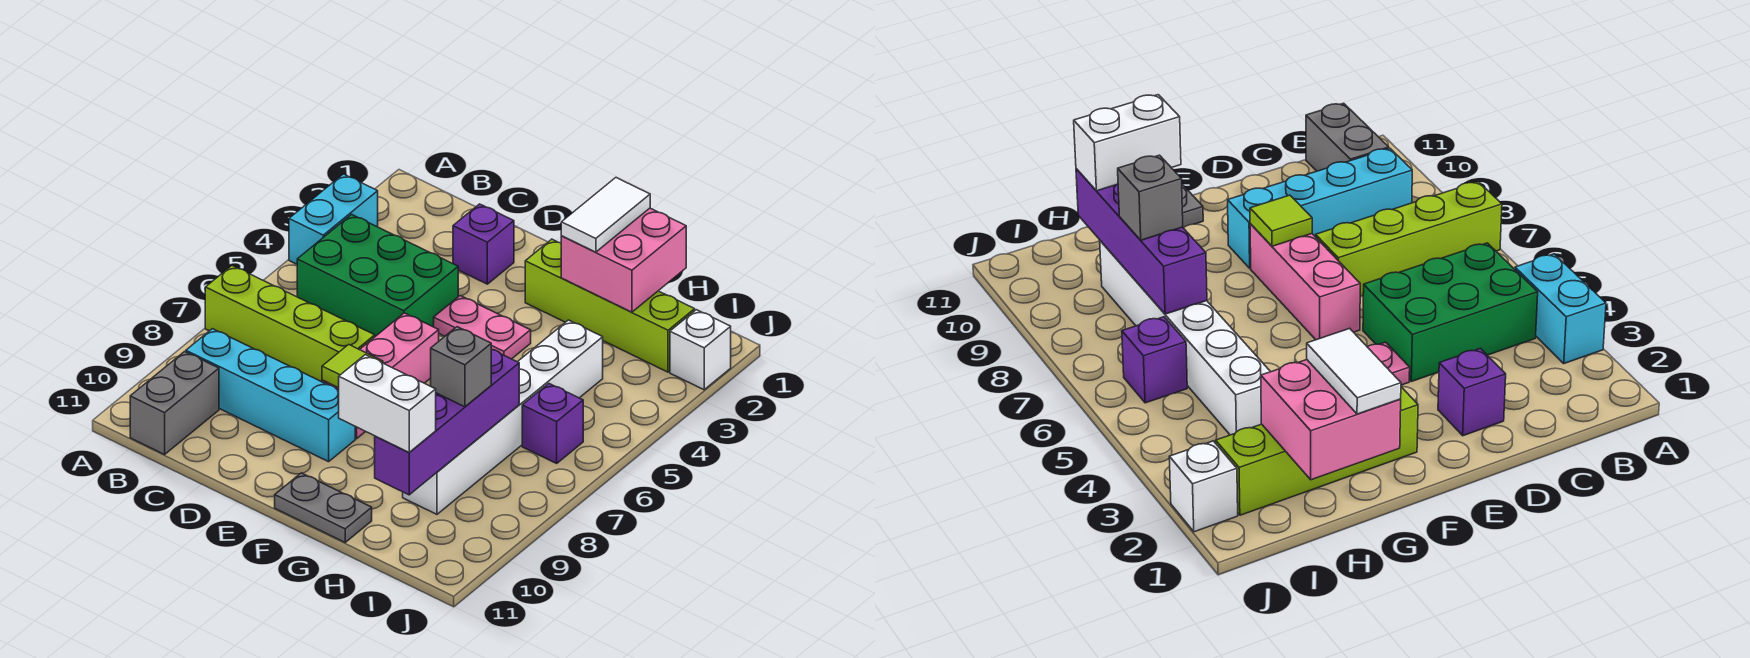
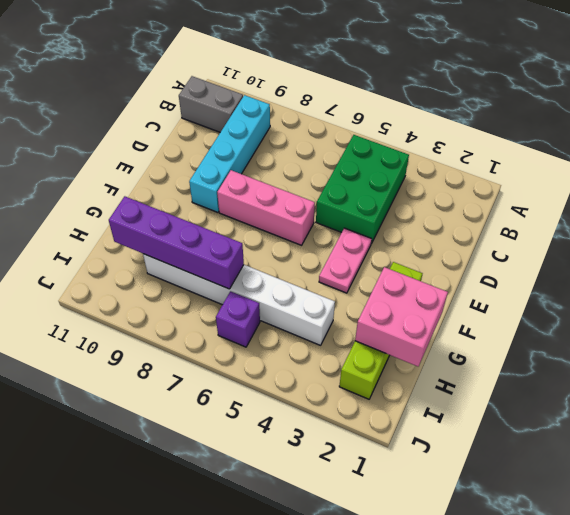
none -> cyan brick A3:A4 level 1
none -> lime brick A7:D7 level 1
none -> purple brick D2 level 1

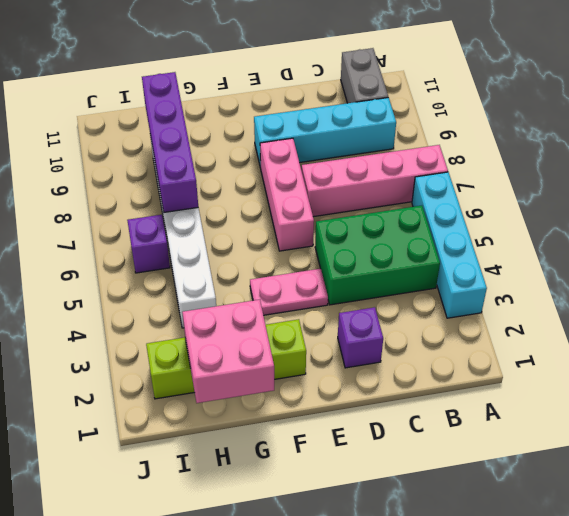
cyan brick A3:A6 level 1 -> cyan brick A3:A4 level 1
pink brick A7:D7 level 1 -> lime brick A7:D7 level 1
none -> grey plate F11:G11 level 1
none -> white brick J2 level 1
none -> lime tile E8 level 2

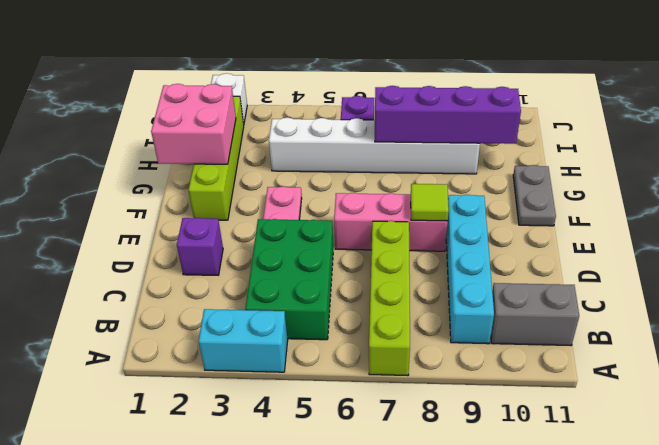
none -> white tile G1:G2 level 3
none -> white brick G10:H10 level 3
none -> grey brick H8 level 3

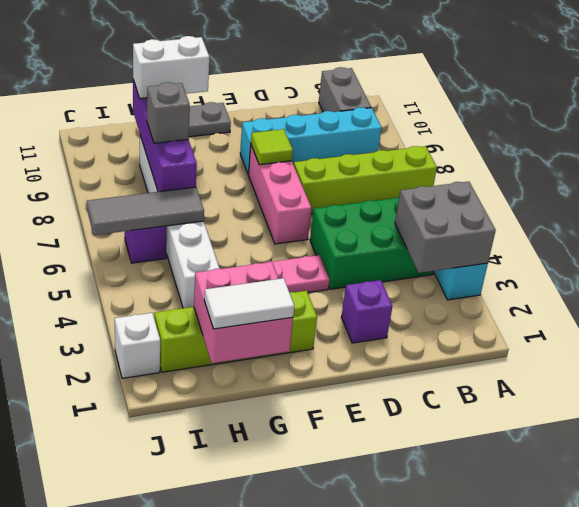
grey brick A3:B4 level 2 -> none
white tile G1:H1 level 3 -> white tile G1:G2 level 3
grey tile H6:J6 level 2 -> none

